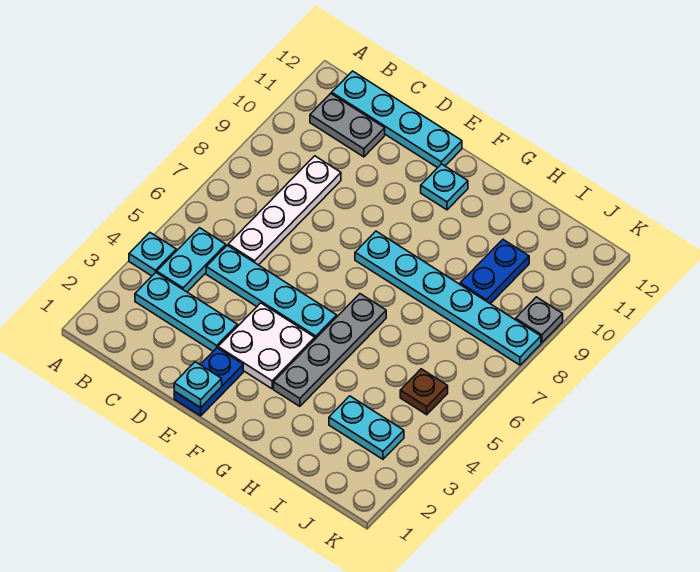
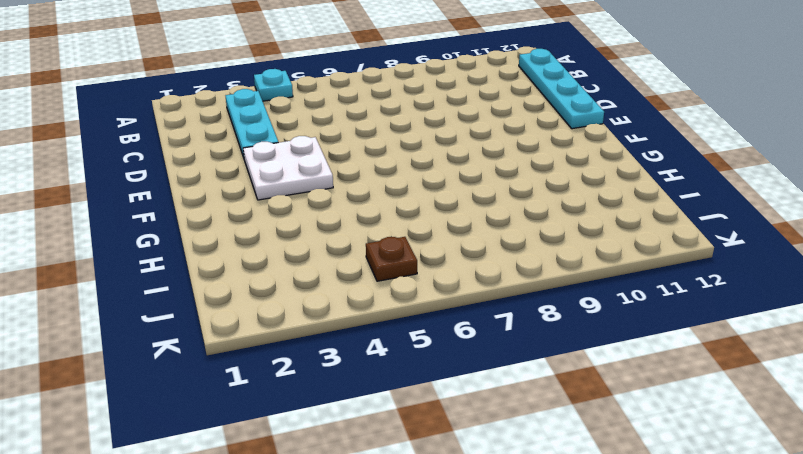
none -> cyan plate B4:B5 level 1
none -> grey plate B11:C11 level 1
none -> cyan plate C5:F5 level 1

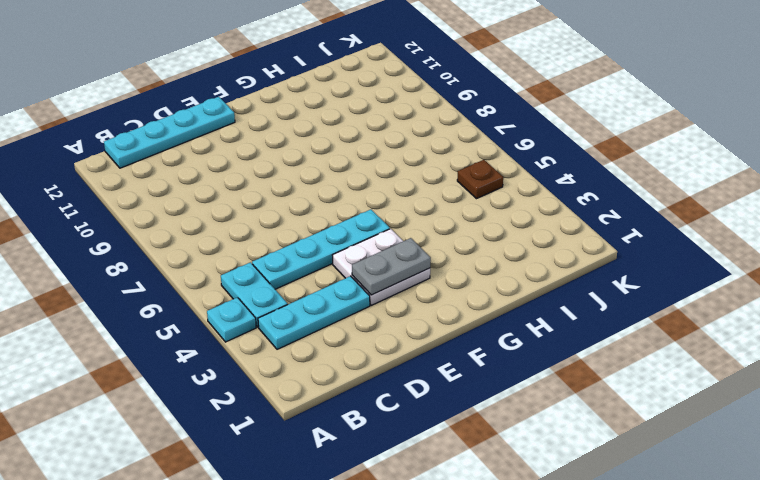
grey plate E3:F3 level 2 -> grey plate B11:C11 level 1
none -> white plate C6:C9 level 1
none -> blue plate E1:E2 level 1
none -> cyan plate F8:K8 level 1

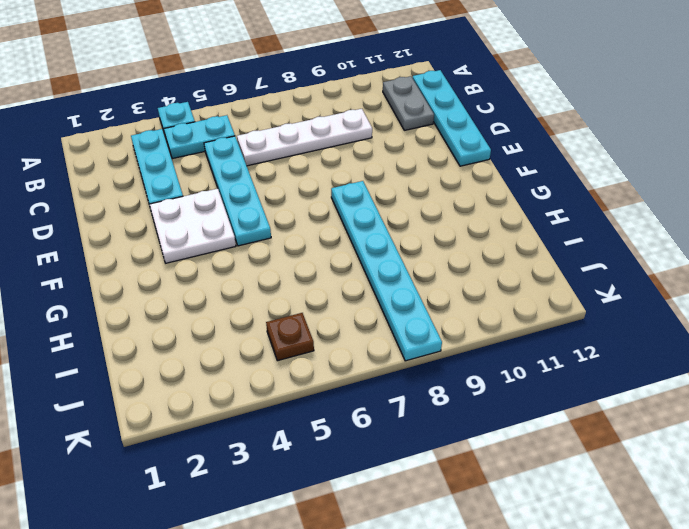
none -> blue plate E1:E2 level 1
none -> cyan plate F11 level 1
none -> grey plate G3:G6 level 1

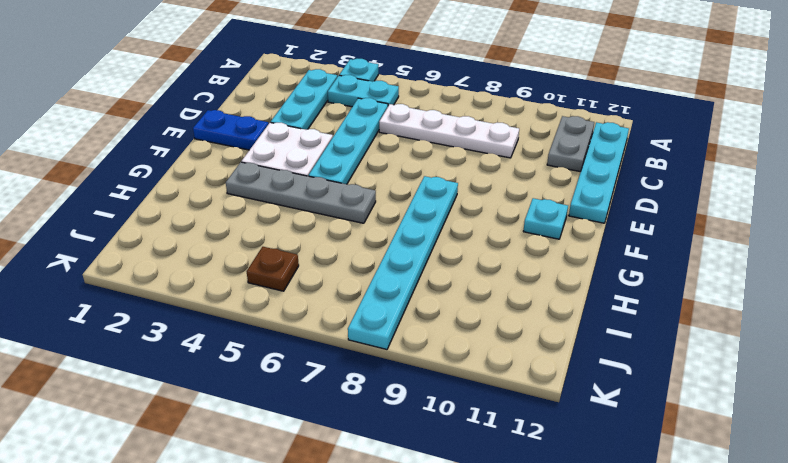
none -> cyan plate I3:J3 level 1
none -> blue plate I9:I10 level 1
none -> grey plate K9 level 1

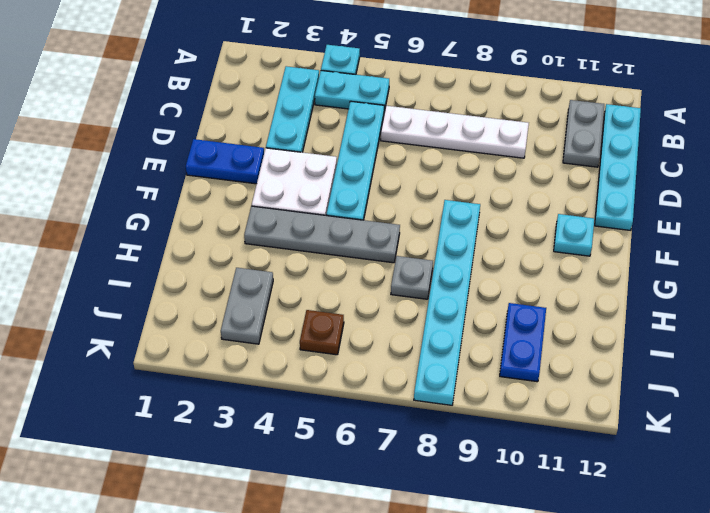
grey plate H7 level 1 -> grey plate K9 level 1
grey plate I3:J3 level 1 -> cyan plate I3:J3 level 1
blue plate I10:J10 level 1 -> blue plate I9:I10 level 1
none -> cyan plate E1 level 2

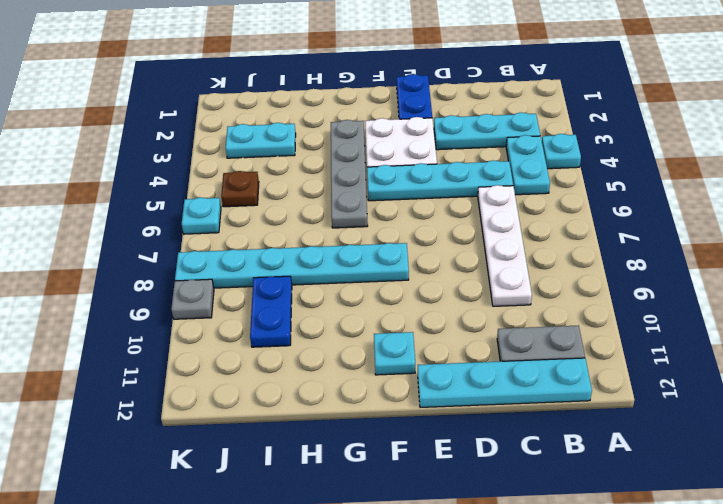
cyan plate K6 level 1 -> cyan plate E1 level 2

